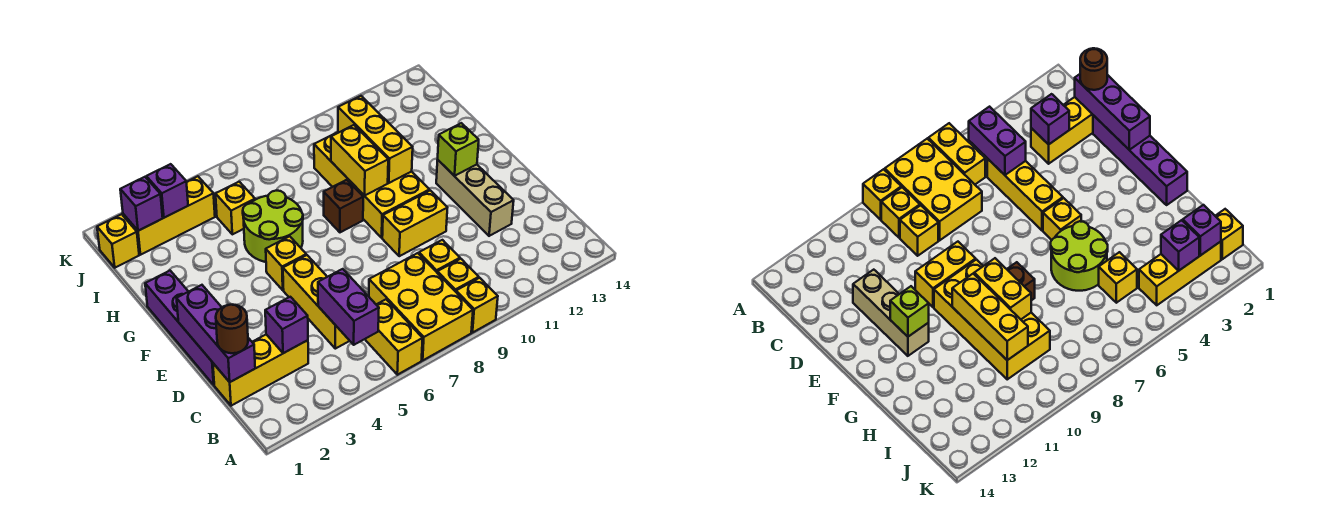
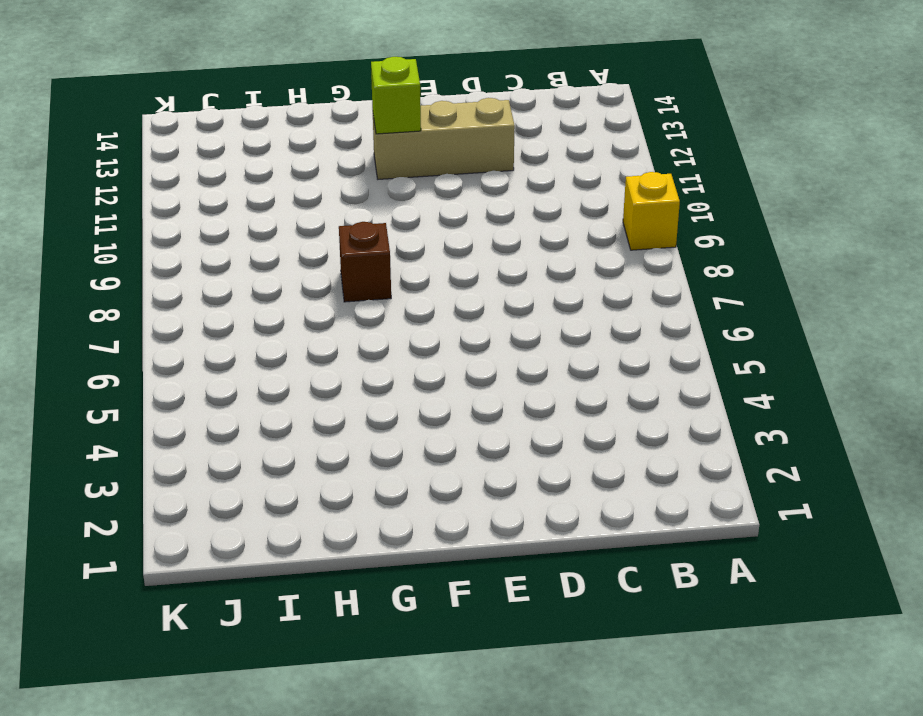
none -> yellow brick A6:B6 level 1
none -> yellow brick A7:C8 level 1
none -> yellow brick B9 level 1

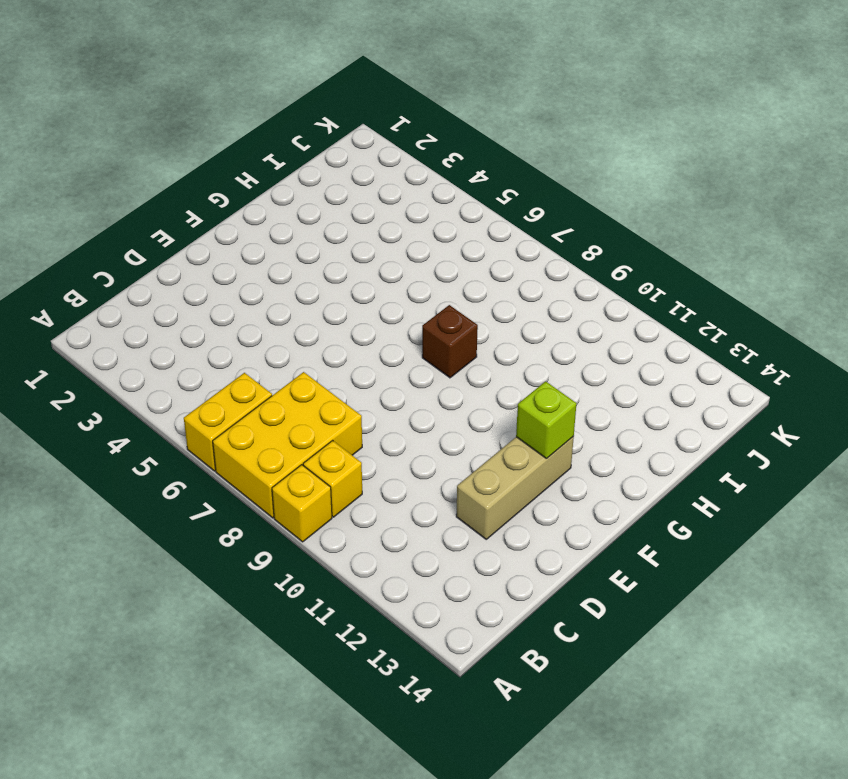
none -> yellow brick C1:C3 level 1
none -> yellow brick C5:E5 level 1
none -> yellow brick C9 level 1

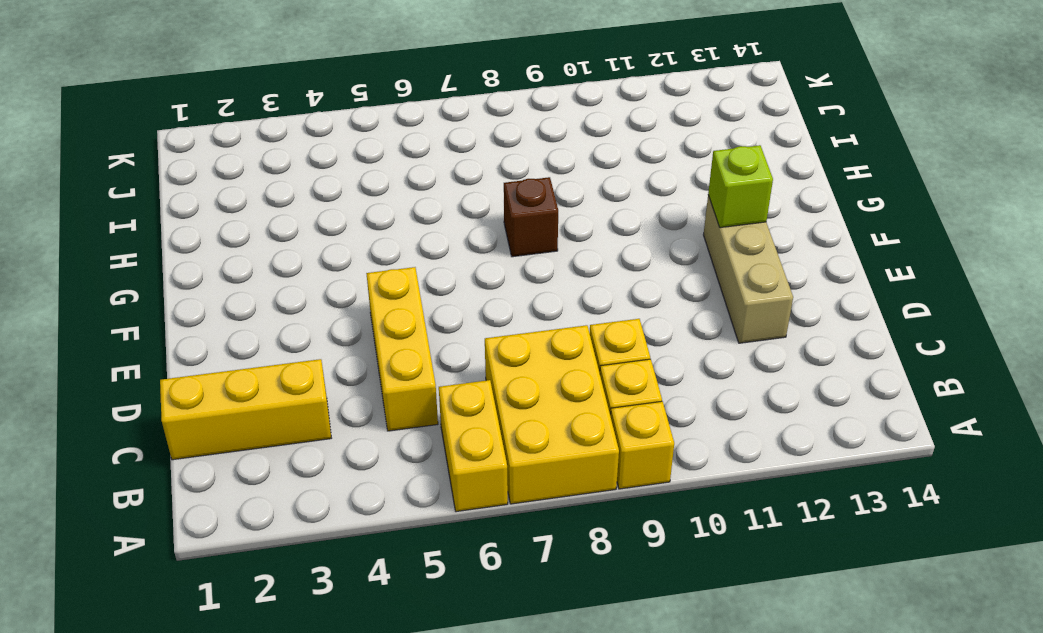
none -> purple brick D1:G1 level 1
none -> yellow brick E9:E10 level 1
none -> yellow brick F5 level 1

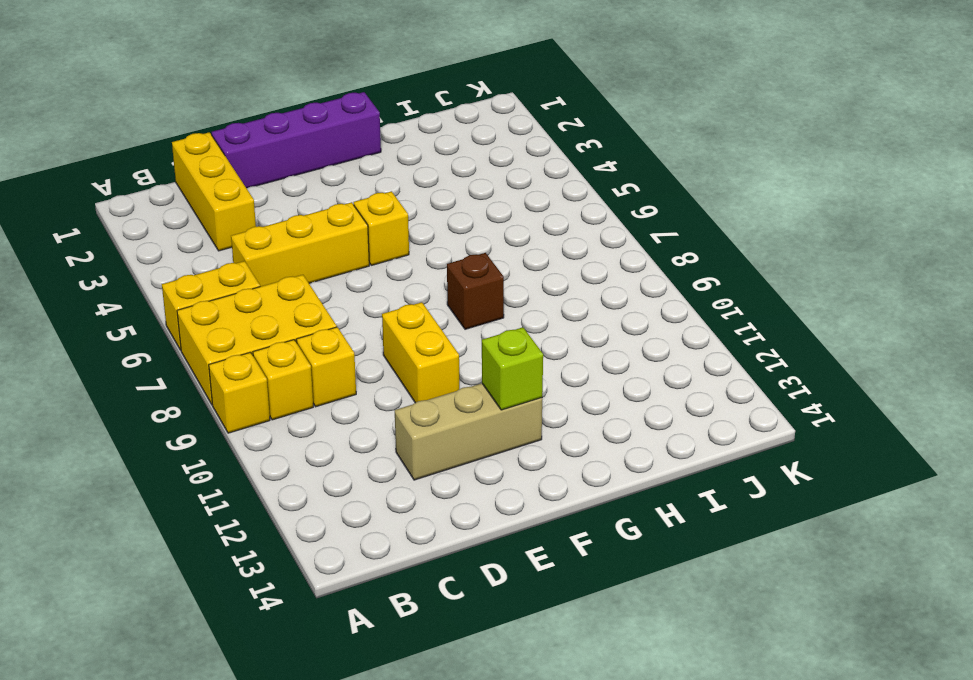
none -> yellow brick F9:I10 level 1
none -> lime round brick G5:H6 level 1
none -> yellow brick I5 level 1

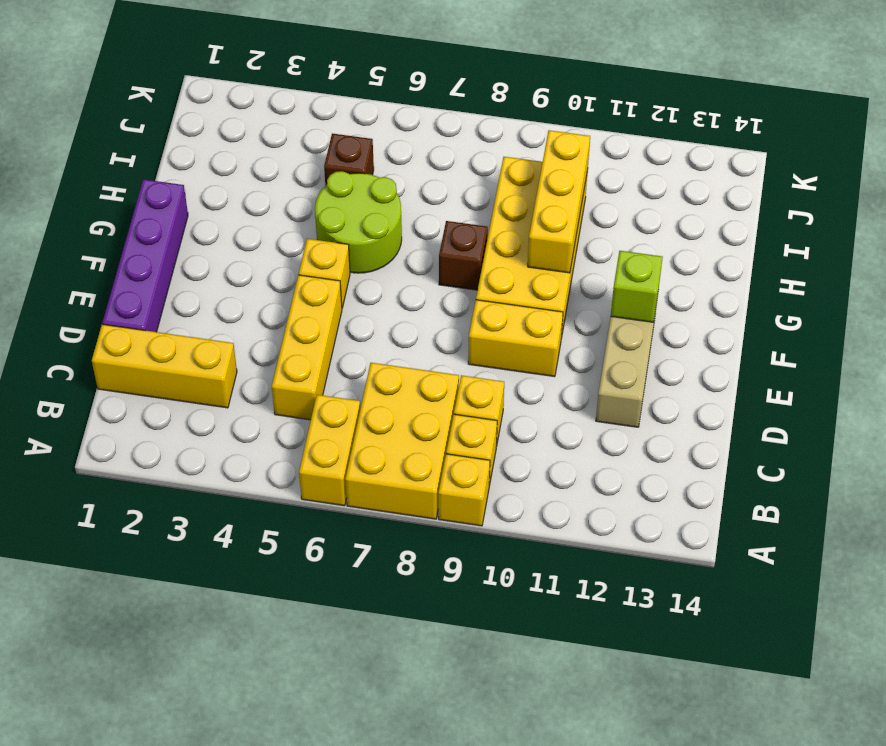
brown brick I5 level 1 -> yellow brick I5 level 1
none -> yellow brick J1 level 1
none -> yellow brick J2:J4 level 1
none -> purple brick B5:C5 level 2

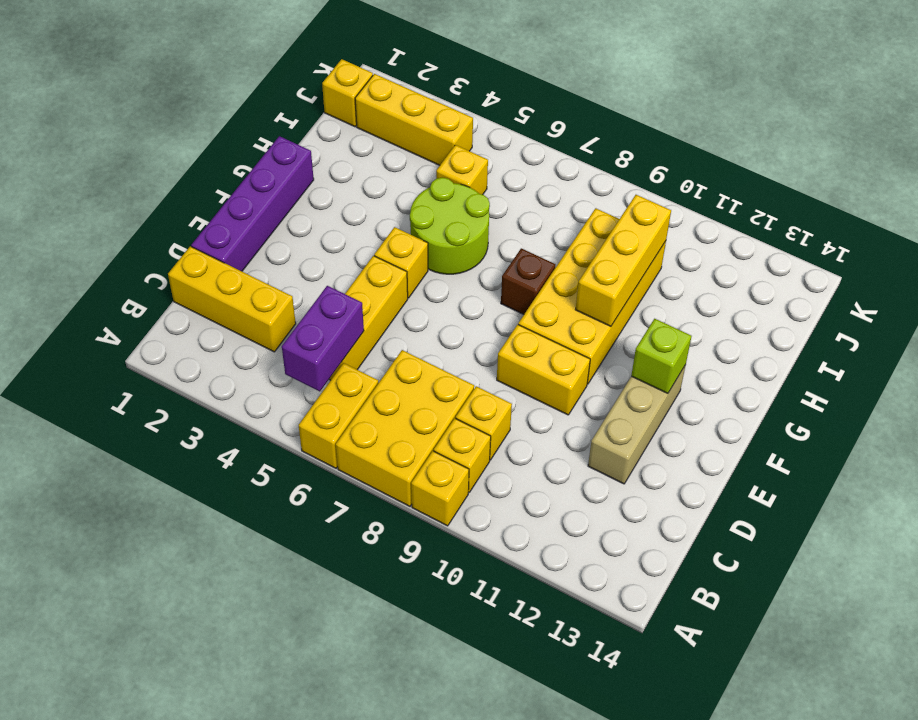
none -> purple brick C1:E1 level 2
none -> purple brick C3 level 2
none -> yellow brick G9:H9 level 2

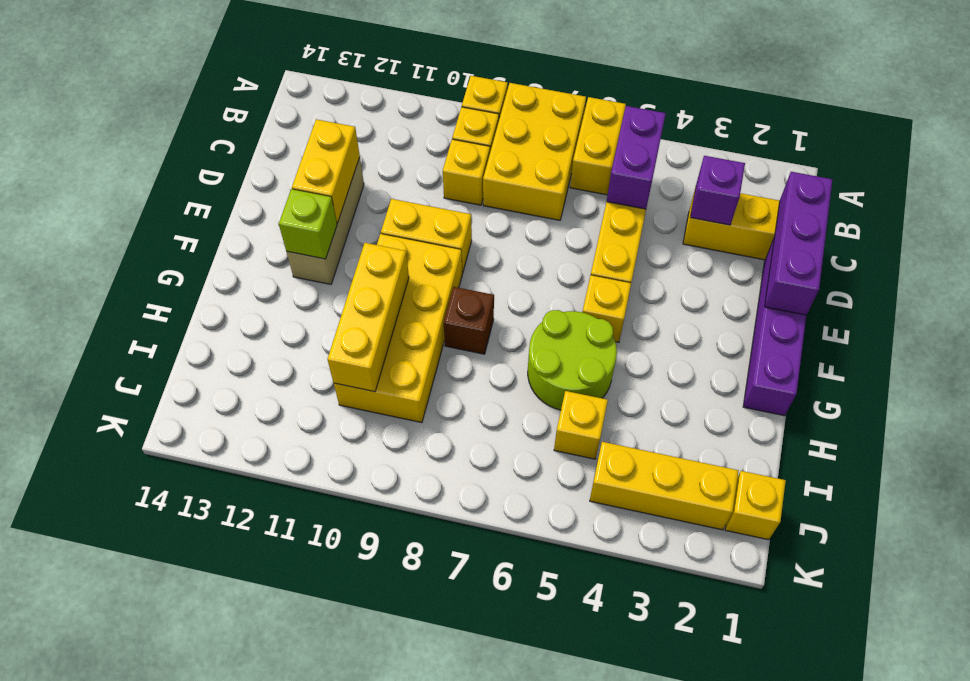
yellow brick D12:E12 level 2 -> yellow brick G9:H9 level 2
none -> purple brick J2 level 2
none -> purple brick J3 level 2
none -> brown round brick C1 level 3

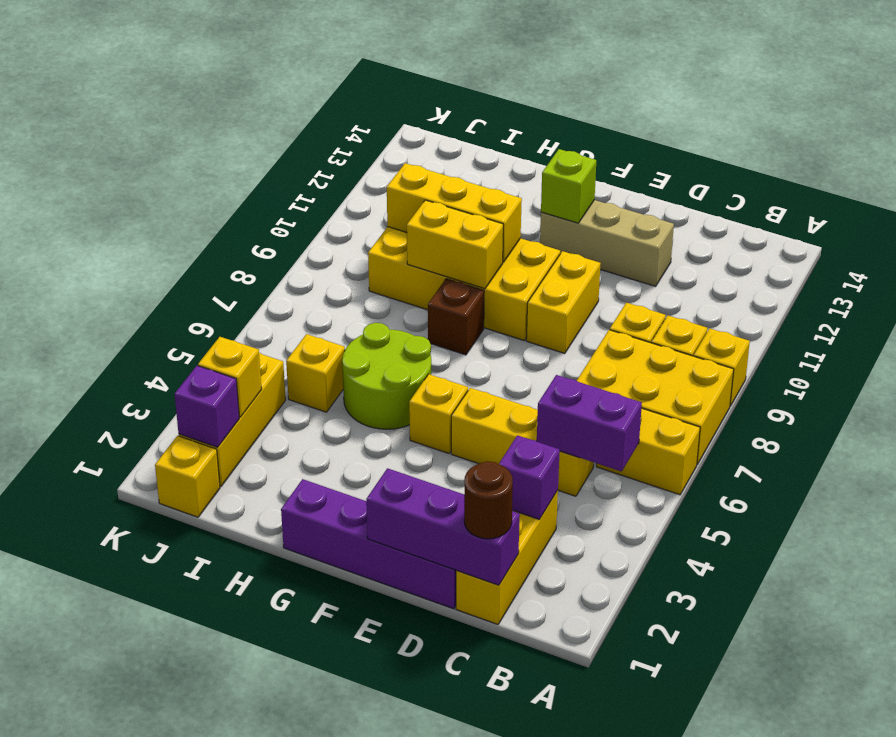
yellow brick J3 level 2 -> purple brick J3 level 2

